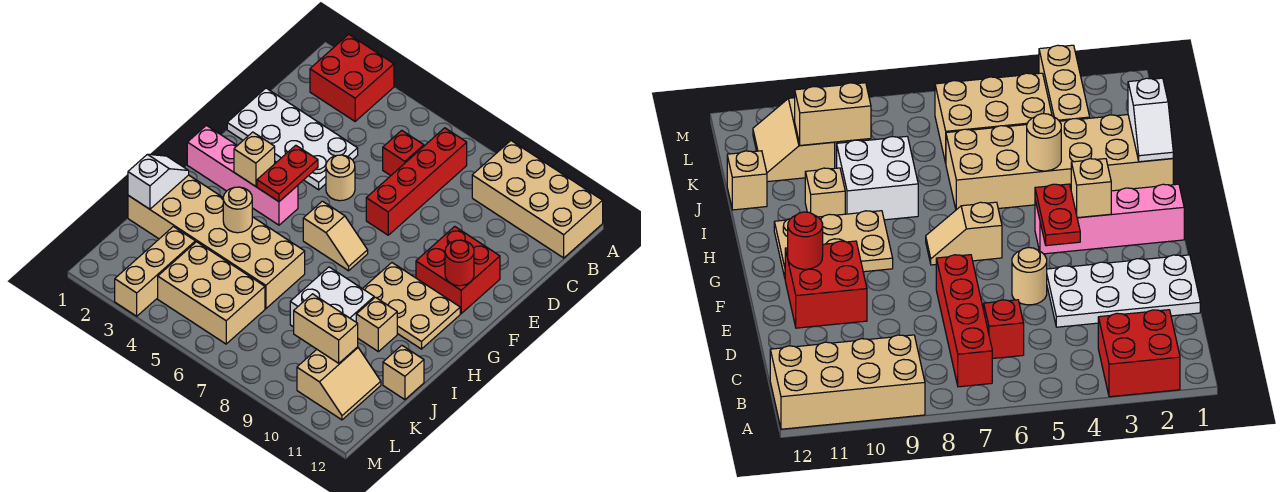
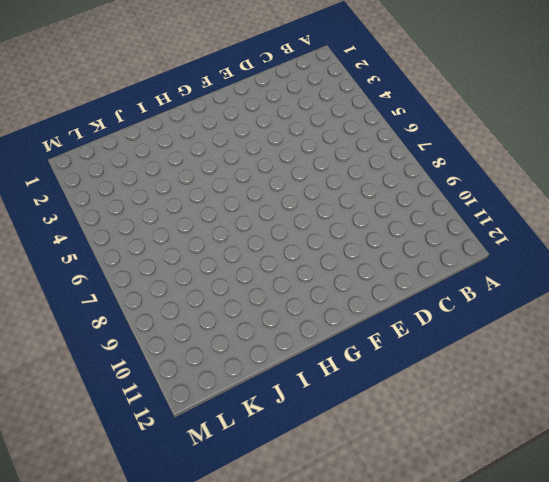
none -> red brick A2:B3 level 1
none -> tan brick A9:B12 level 1
none -> red brick B7:E7 level 1

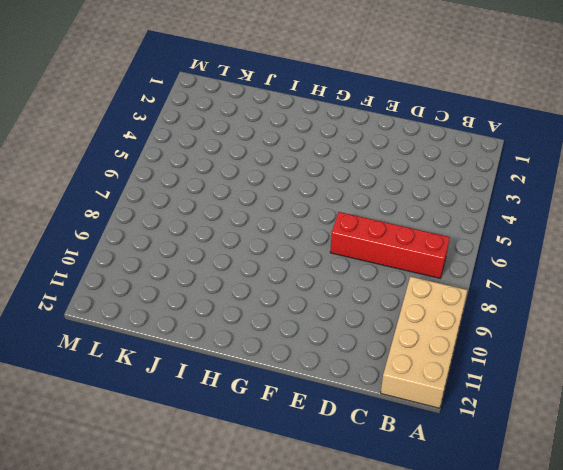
none -> red brick A2:B3 level 1
none -> red brick C6 level 1
none -> white plate D1:E4 level 1

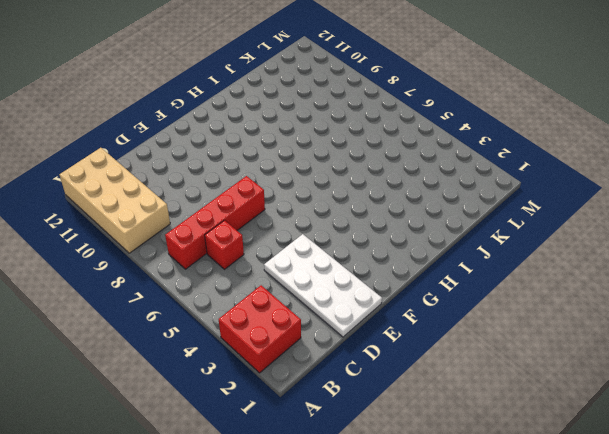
none -> tan round brick E5 level 1
none -> red brick E10:F11 level 1
none -> pink brick G1:G4 level 1

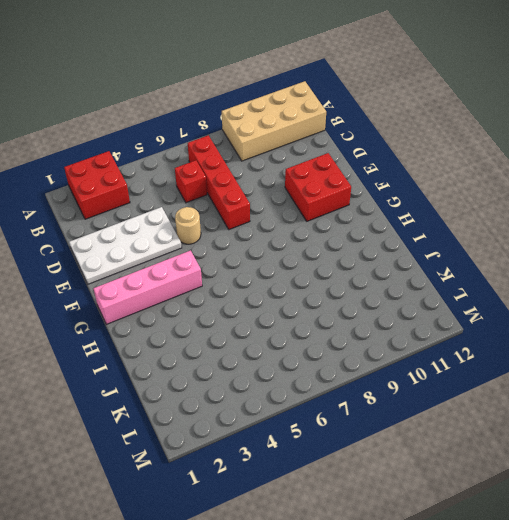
none -> tan slope G6:G7 level 1 top 6
none -> tan plate G9:H11 level 1
none -> tan brick I1:J6 level 1

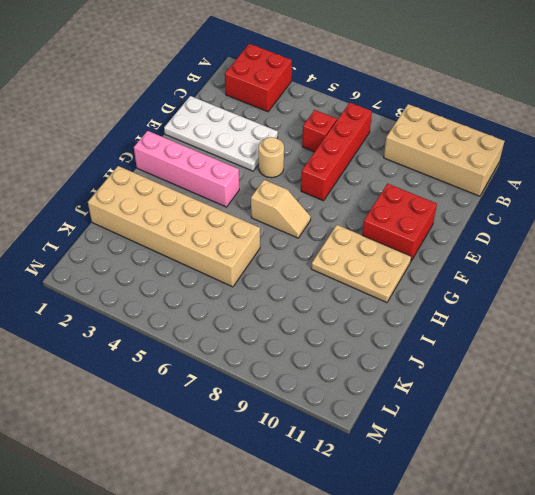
none -> white brick I8:J9 level 1
none -> tan brick I10 level 1
none -> tan brick J12 level 1

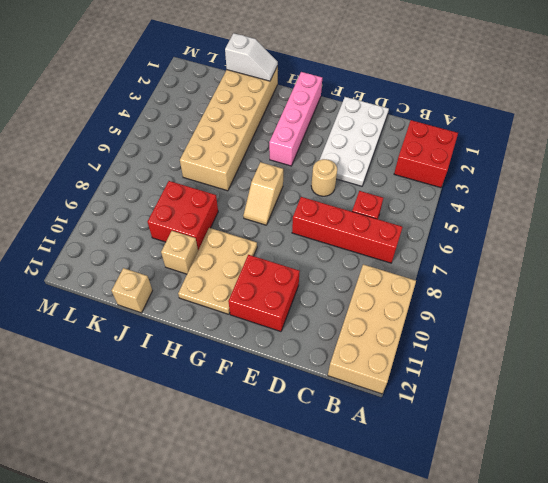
red brick I8:J9 level 1 -> white brick I8:J9 level 1
none -> tan brick K3:M3 level 1
none -> tan brick K4:L6 level 1
none -> tan slope K10:L11 level 1 top 10

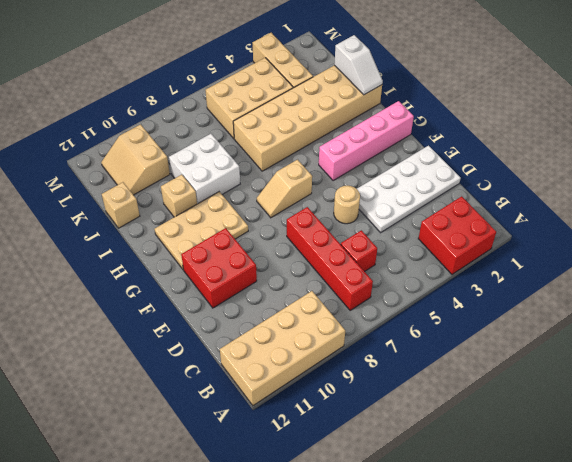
none -> red plate F4:G4 level 2
none -> red round brick F11 level 2
none -> tan brick G3 level 2

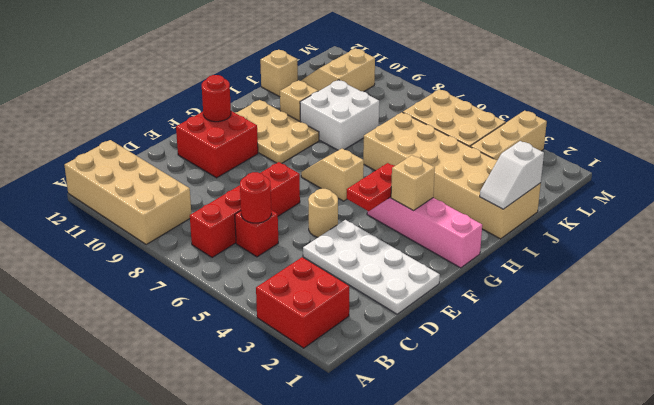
red round brick C6 level 2 -> none
none -> tan round brick I4 level 2
none -> tan brick K9:K10 level 2

